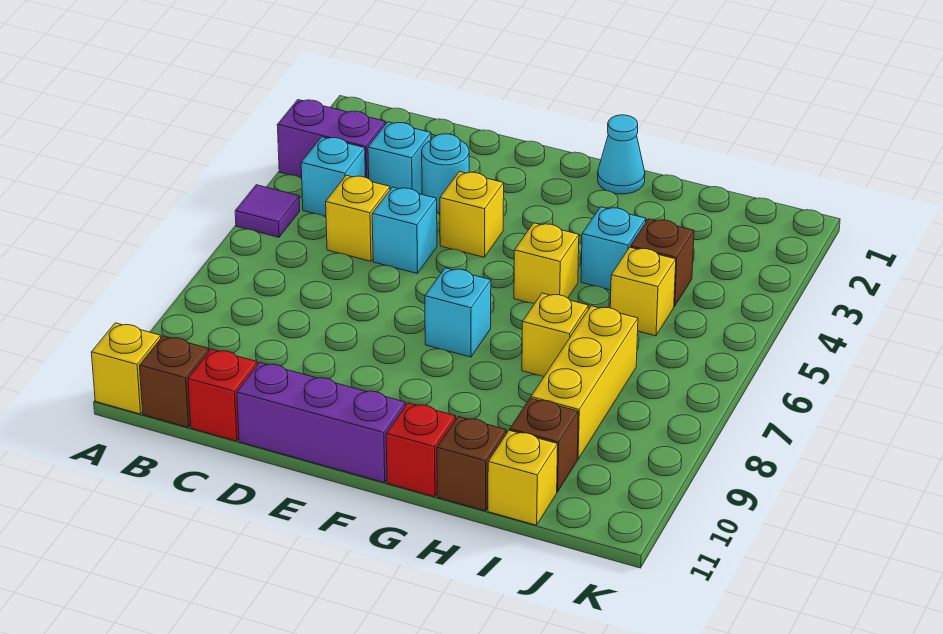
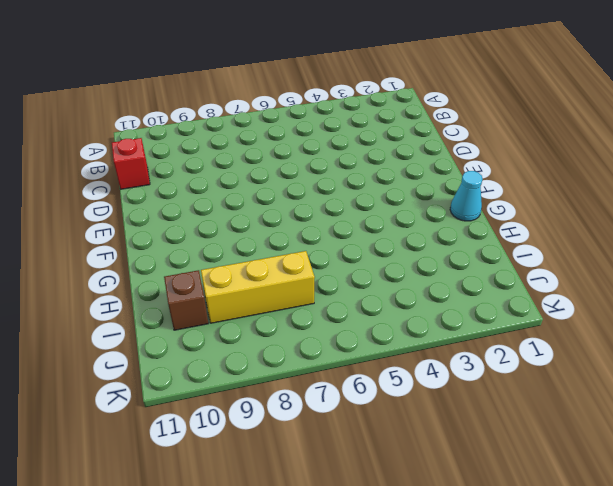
none -> purple brick A3:B3 level 1
none -> purple tile A5 level 1
none -> yellow brick A11 level 1

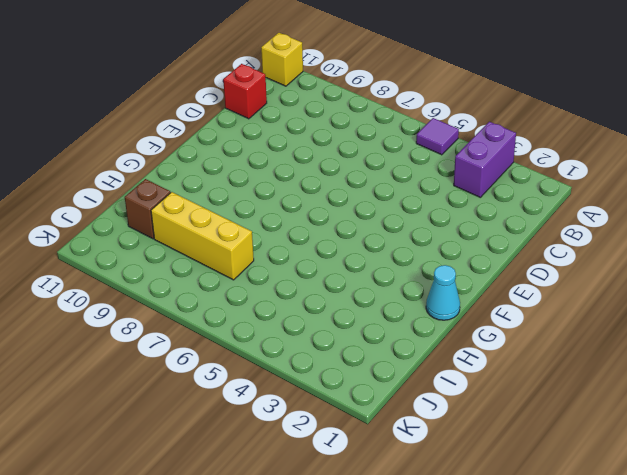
none -> cyan brick B4 level 1
none -> brown brick B11 level 1
none -> cyan brick C3 level 1

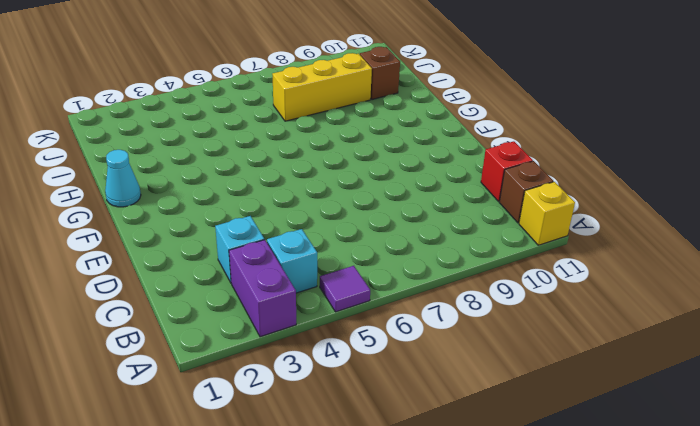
none -> yellow brick C5 level 1
none -> cyan round brick D3 level 1
none -> cyan brick D5 level 1

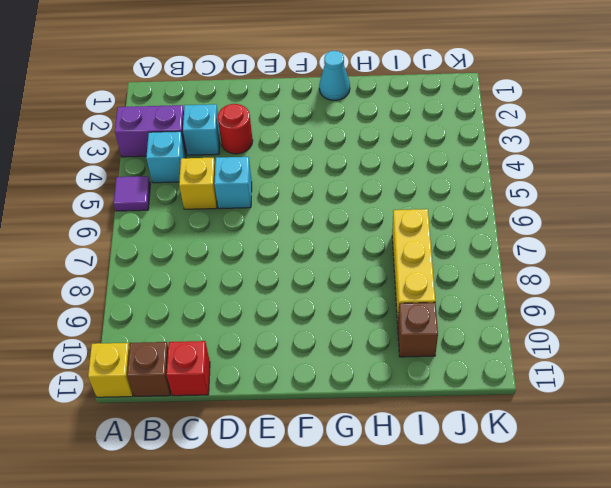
red round brick D3 level 1 -> cyan round brick D3 level 1
none -> purple brick D11:F11 level 1
none -> yellow brick E4 level 1
none -> cyan brick F7 level 1

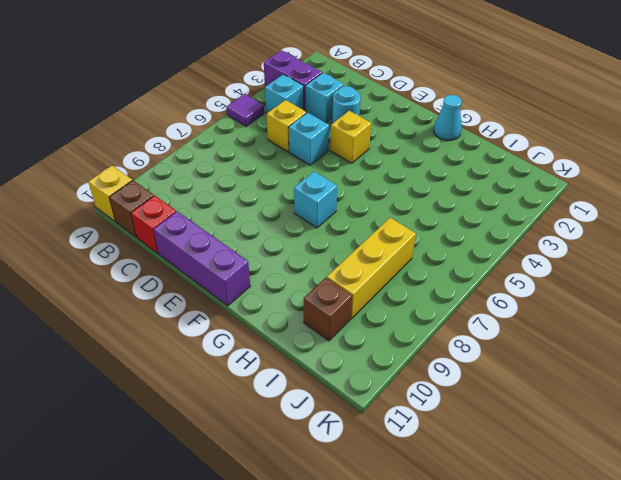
none -> yellow brick G5 level 1
none -> red brick G11 level 1
none -> cyan brick H4 level 1

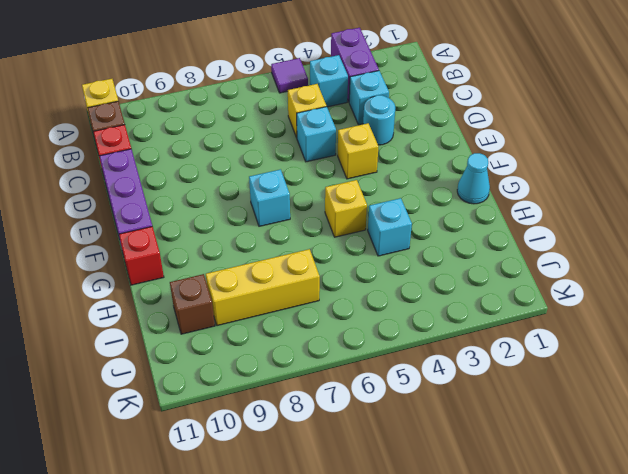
none -> yellow brick H7 level 1
none -> brown brick H11 level 1
none -> brown brick I4 level 1

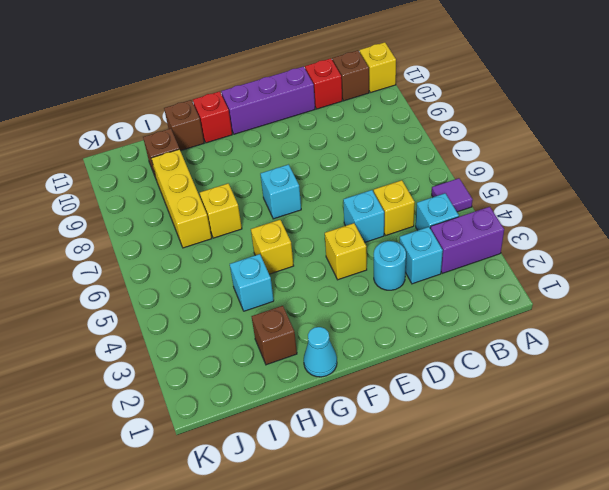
brown brick H2 level 1 -> brown brick I4 level 1
none -> yellow brick I5 level 1
none -> yellow brick I11 level 1

